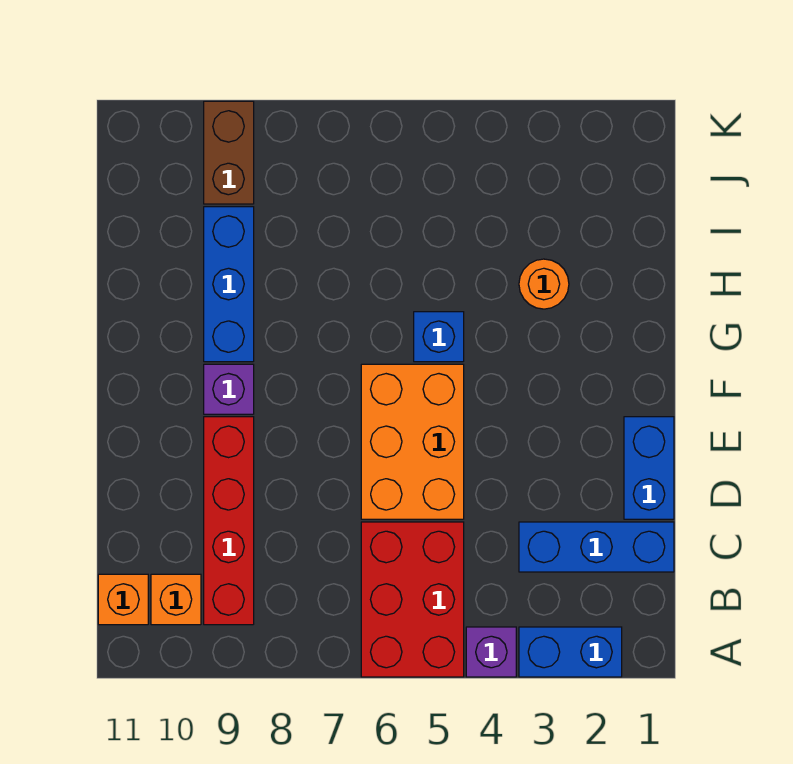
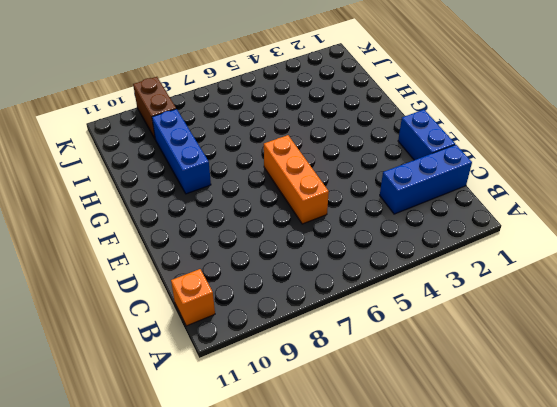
orange brick D6:F6 level 1 -> orange brick D5:F6 level 1
none -> blue brick A2:A3 level 1
none -> purple brick A4 level 1
none -> red brick A5:C6 level 1

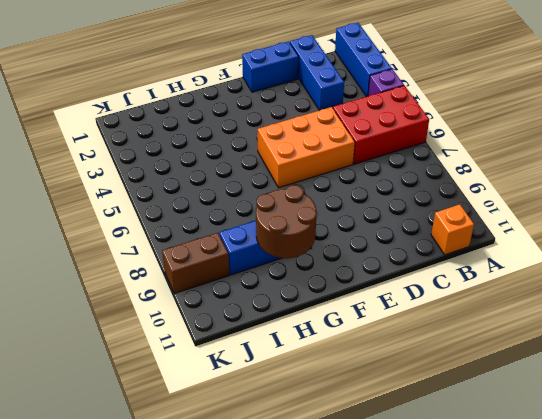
blue brick A1:A3 level 1 -> blue brick A2:A3 level 1
brown round brick G9:H10 level 2 -> none
none -> red brick B9:E9 level 1
none -> orange brick B10 level 1
none -> purple brick F9 level 1

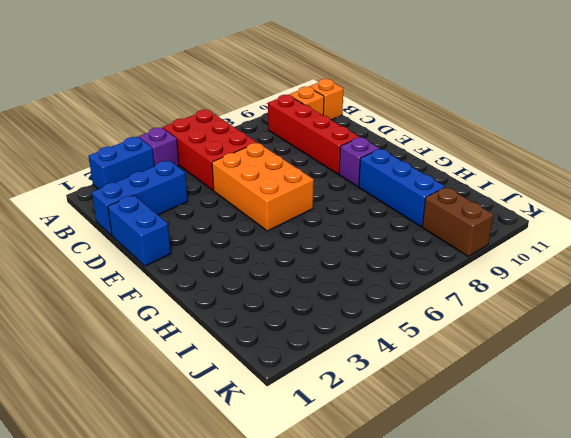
none -> blue brick G5 level 1
none -> orange round brick H3 level 1

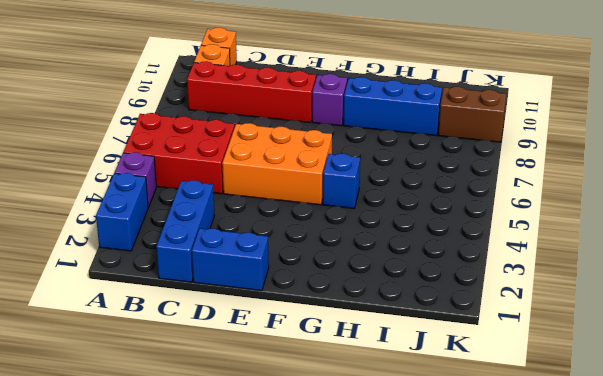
none -> orange round brick H3 level 1

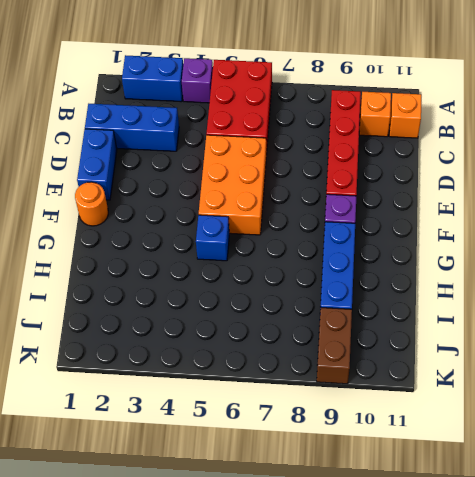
orange round brick F1 level 1 -> orange round brick H3 level 1

